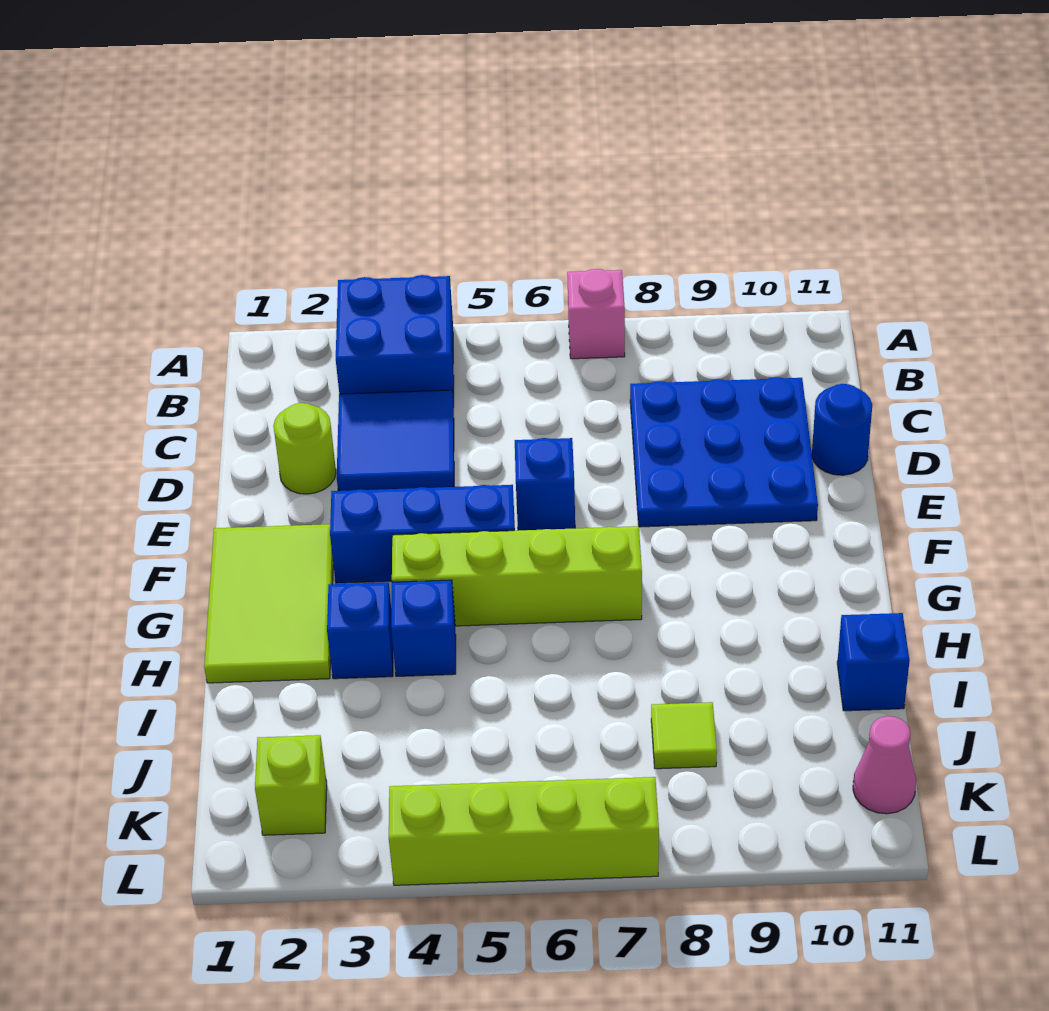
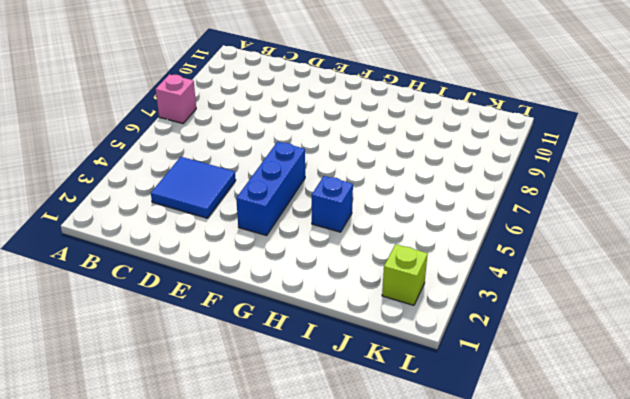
none -> blue brick A3:B4 level 1
none -> blue plate C8:E10 level 1
none -> lime round brick D2 level 1

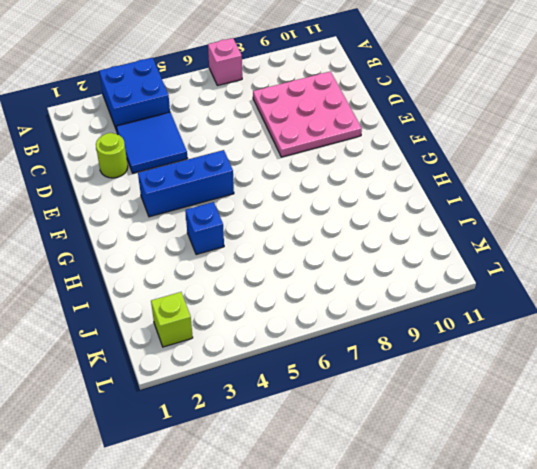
pink plate C8:E10 level 1 -> blue plate C8:E10 level 1
none -> blue round brick D11 level 1
none -> blue brick E6 level 1
none -> lime tile F1:H2 level 1

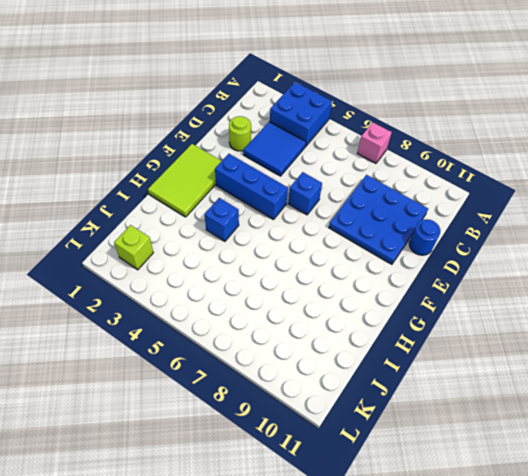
none -> lime brick G4:G7 level 1
none -> blue brick H3 level 1
none -> blue brick I11 level 1

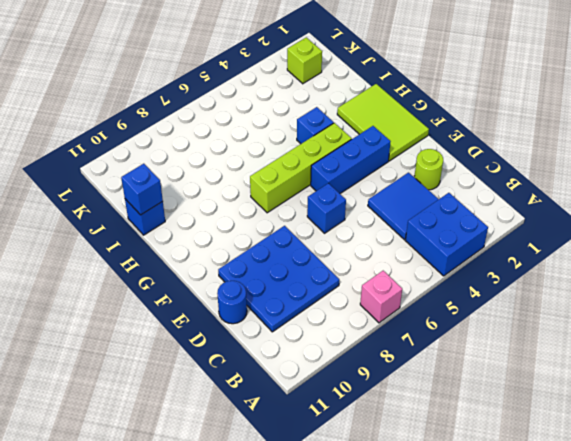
blue brick I11 level 2 -> blue brick H3 level 1
none -> lime tile J8 level 1
none -> pink cone K11 level 1
none -> lime brick L4:L7 level 1

